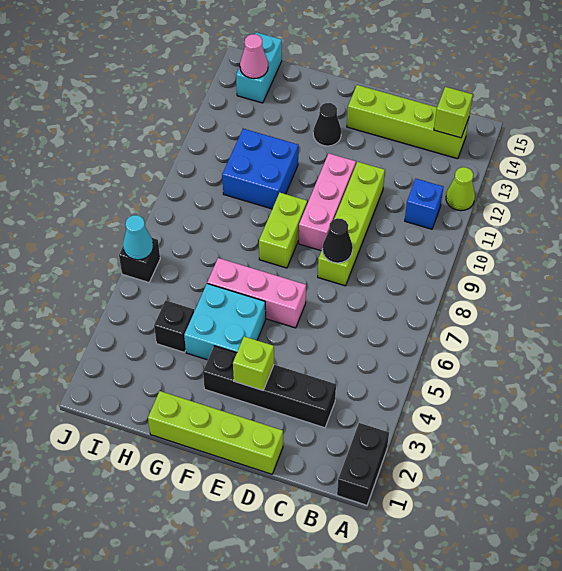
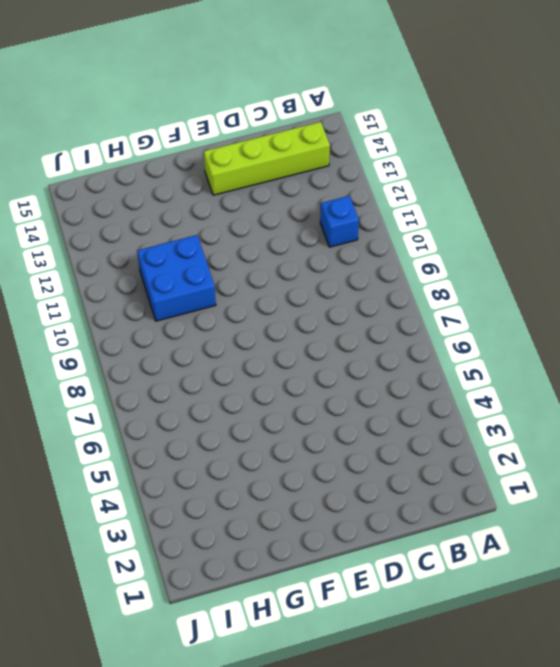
none -> black brick A1:A2 level 1
none -> lime cone A12 level 1
none -> black brick C3:F3 level 1

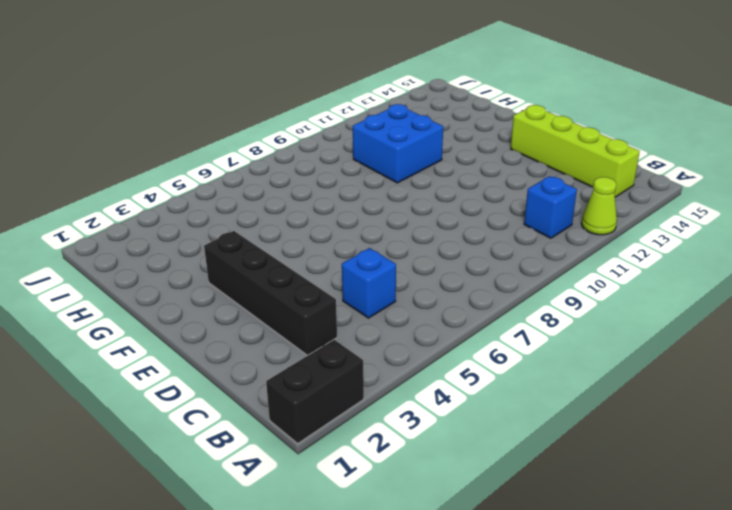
blue brick C5 level 1 -> none
none -> lime brick D1:G1 level 1
none -> lime brick D8:D11 level 1
none -> pink brick E6:G6 level 1

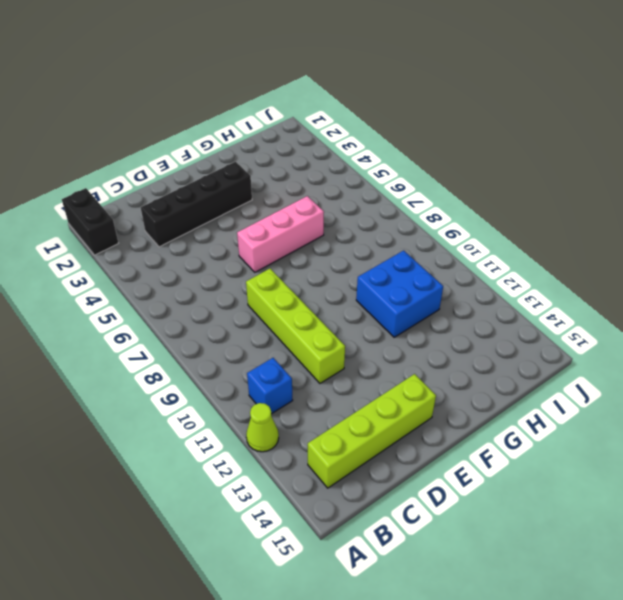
none -> lime brick D1:G1 level 1
none -> pink brick E9:E11 level 1
none -> cyan brick F4:G5 level 1

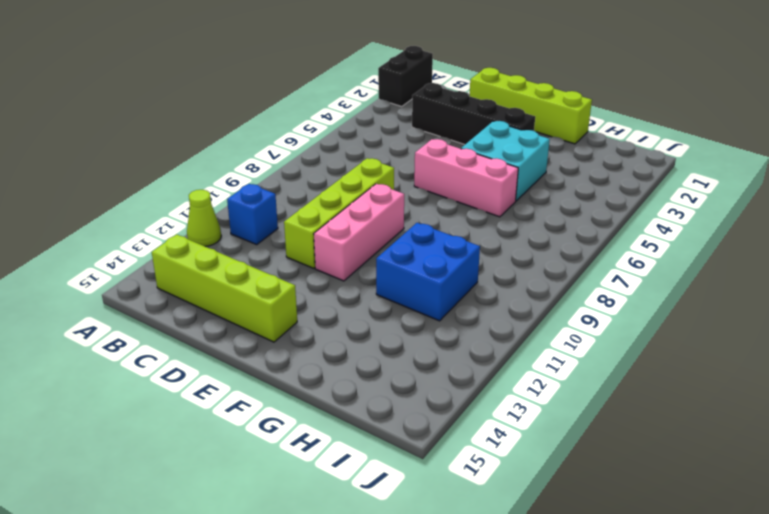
none -> lime brick F8:F9 level 1
none -> black cone F13 level 1
none -> black brick H4 level 1

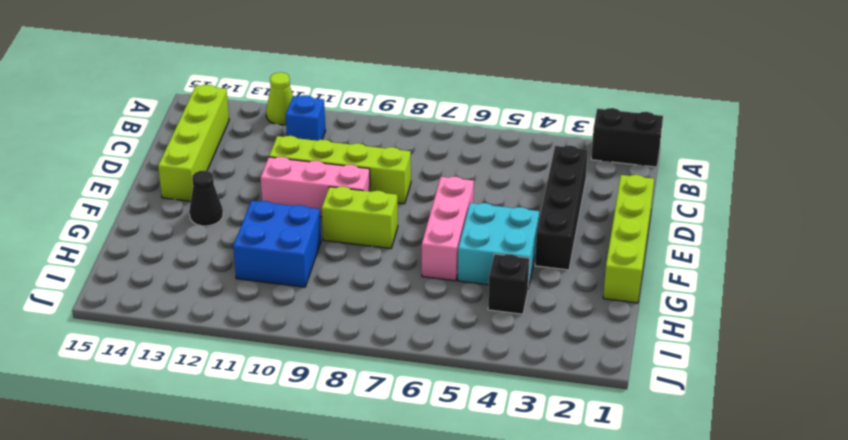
none -> cyan brick I14:I15 level 1
none -> black brick J6 level 1
none -> lime brick B14 level 2

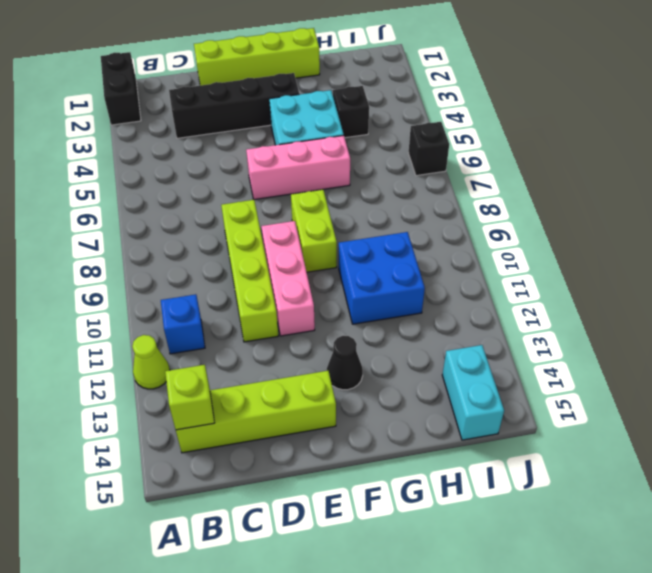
none -> black cone D8 level 2
none -> lime brick E3 level 2
none -> pink cone I14 level 2

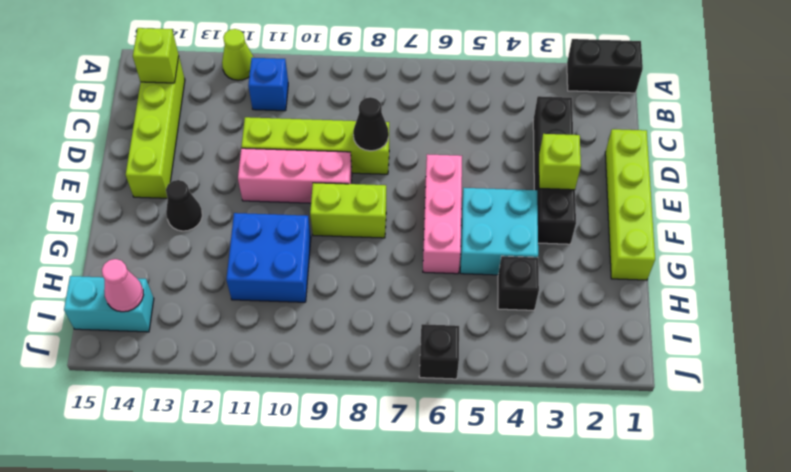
none -> cyan cone J6 level 2

